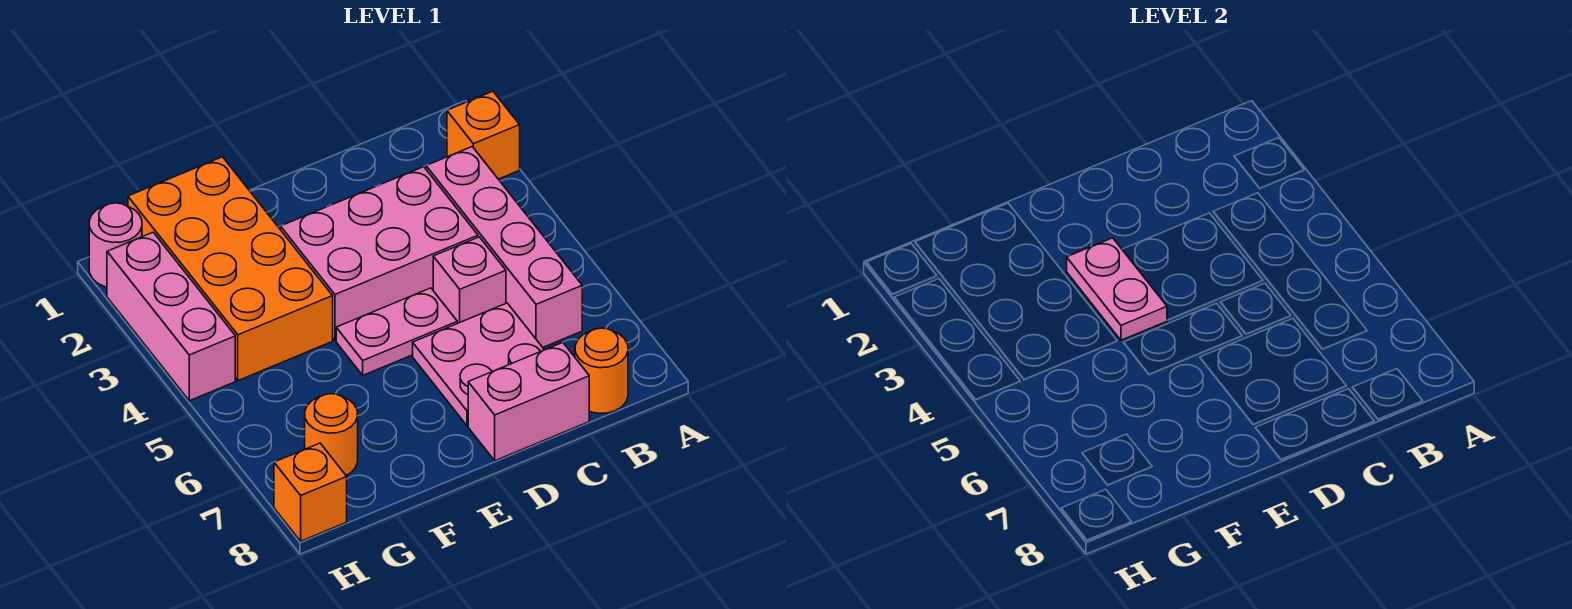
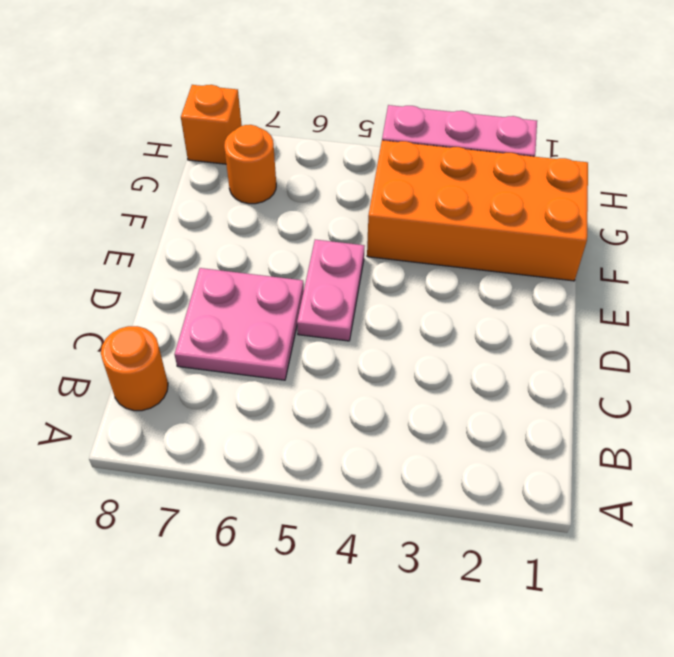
none -> orange brick A2 level 1
none -> pink brick B3:B6 level 1
none -> pink brick C3:E4 level 1

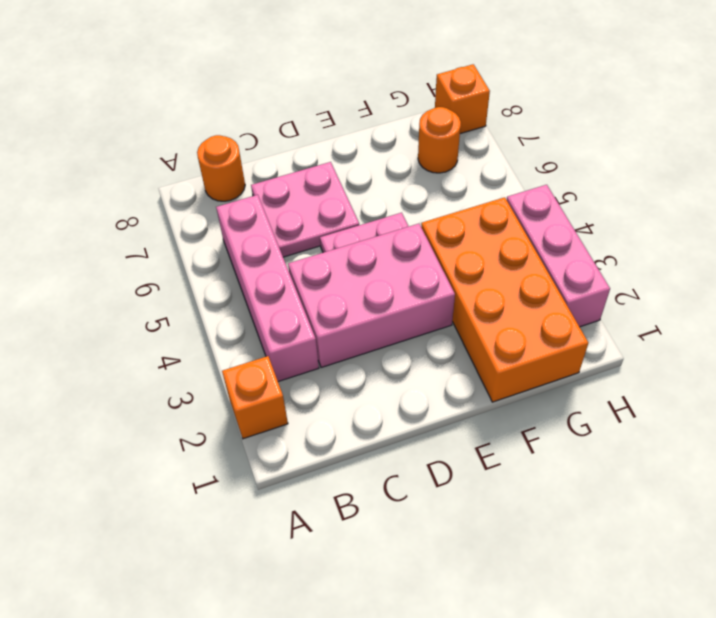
none -> pink brick C5 level 1
none -> pink brick C8:D8 level 1
none -> pink round brick H1 level 1

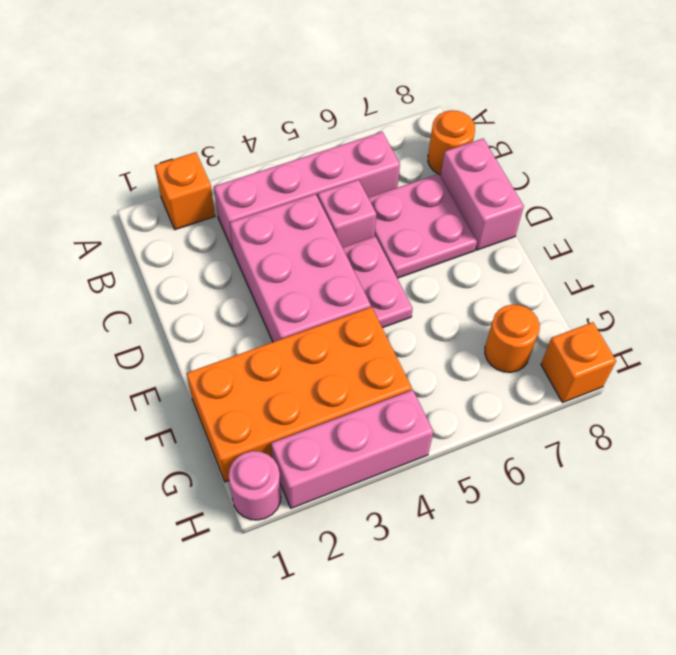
none -> pink plate E3:E4 level 2

